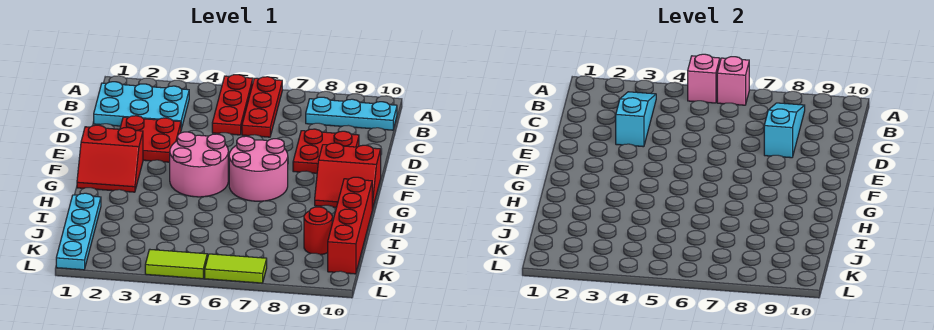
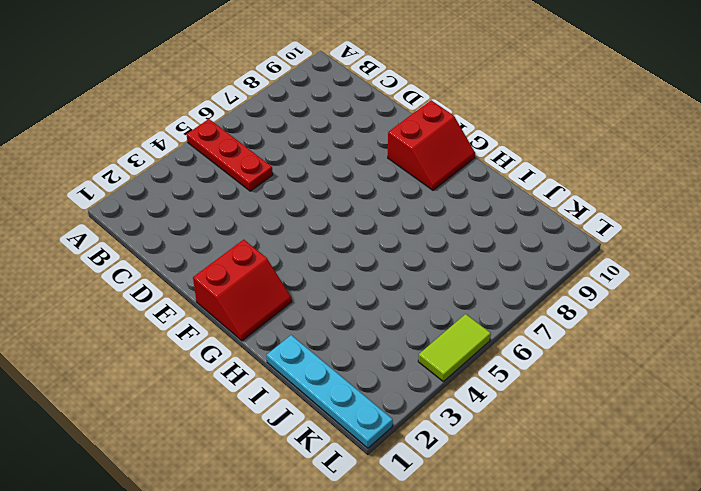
none -> red plate A6:C6 level 1
none -> cyan plate B1:C3 level 1
none -> cyan plate B8:B10 level 1

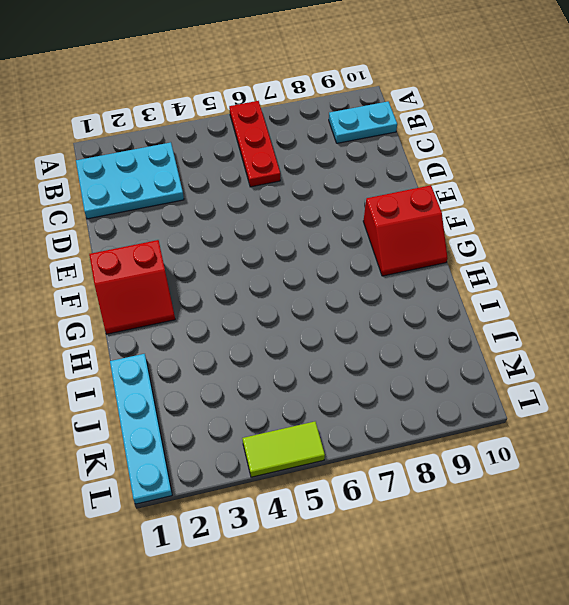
cyan plate B9:B10 level 1 -> cyan plate B8:B10 level 1
none -> red plate A5:C5 level 1
none -> red plate D2:E3 level 1
none -> red plate D8:E9 level 1

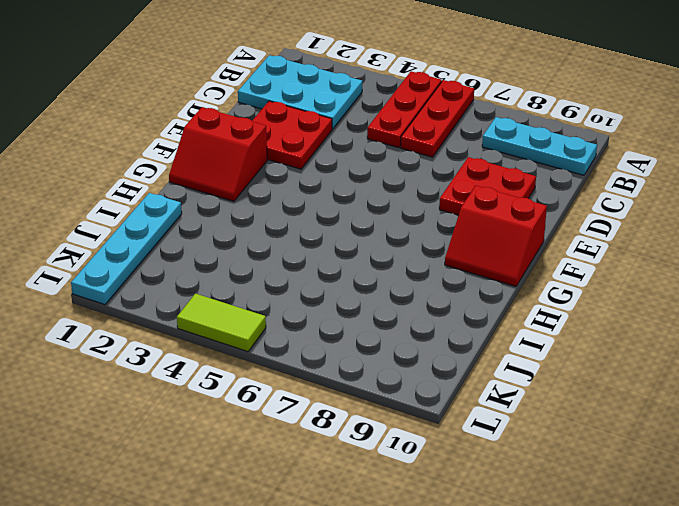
none -> pink round brick F4:G5 level 1
none -> pink round brick F6:G7 level 1
none -> red brick H10:K10 level 1

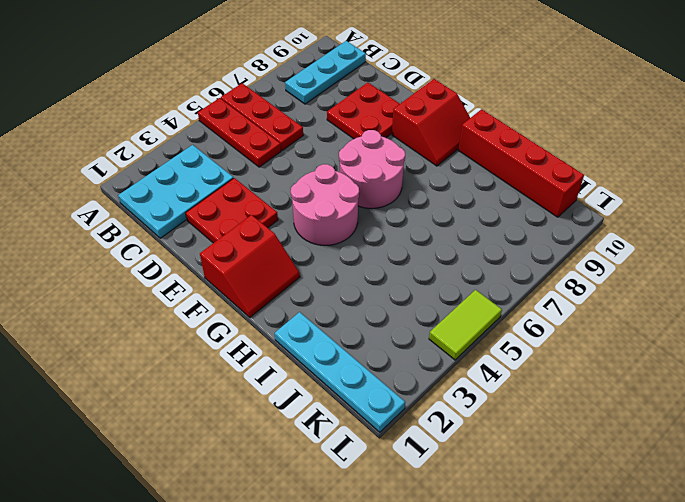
none -> red round brick J9 level 1
none -> lime tile L6:L7 level 1
none -> pink brick A5 level 2

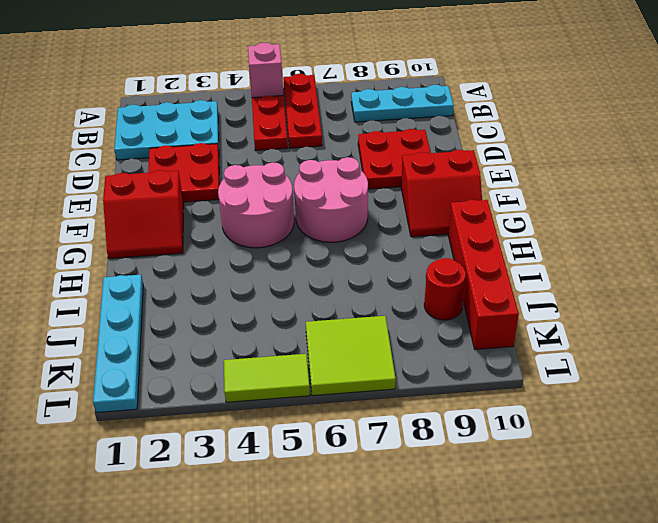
lime tile K6:L7 level 1 -> lime tile L6:L7 level 1
none -> pink brick A6 level 2
none -> cyan slope B3:D3 level 2 top D
none -> cyan slope B8:D8 level 2 top D

